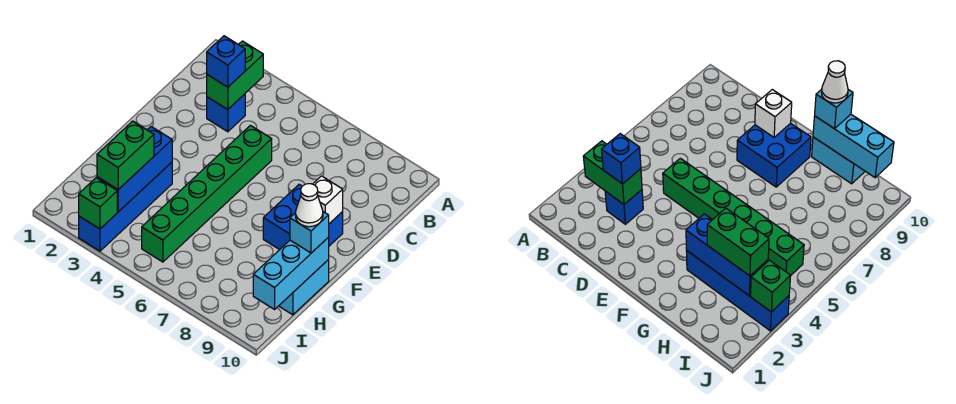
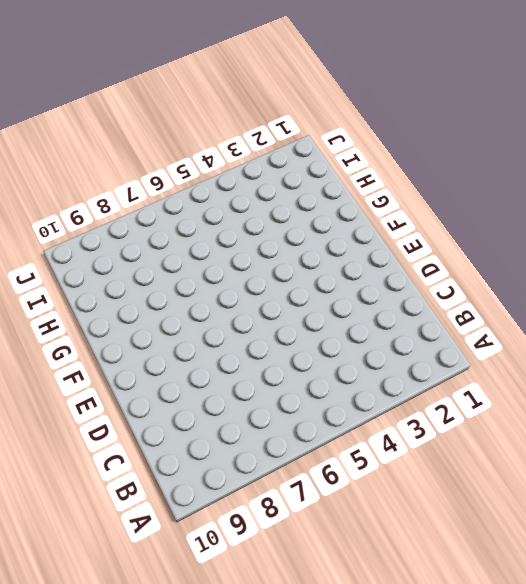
none -> blue brick C3 level 1
none -> green brick D5:I5 level 1
none -> blue brick E8:F9 level 1

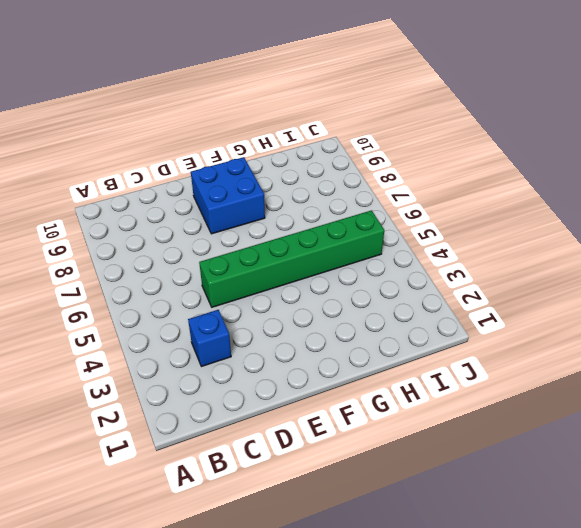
none -> blue brick G3:J3 level 1
none -> cyan brick G10:H10 level 1
none -> green brick B3:C3 level 2

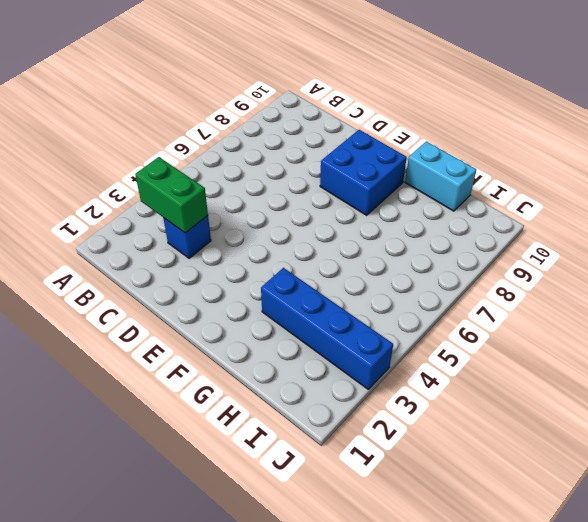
none -> green brick D5:I5 level 1
none -> white brick E9 level 2
none -> blue brick G3:I3 level 2

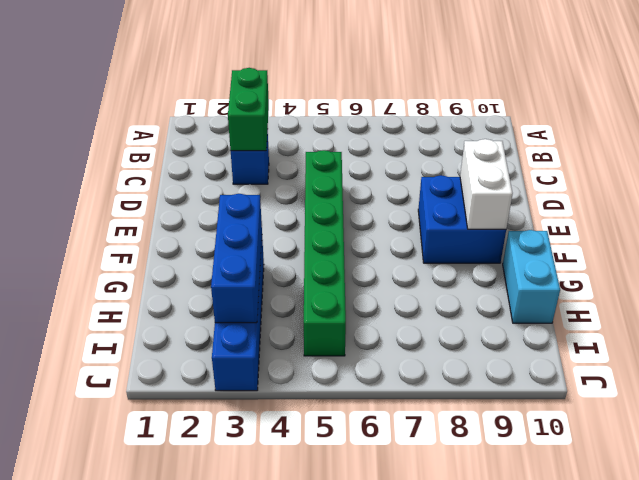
white brick E9:F9 level 2 -> white brick E9 level 2
none -> cyan brick G10:I10 level 2
none -> green brick J3 level 2
none -> blue brick C3 level 3

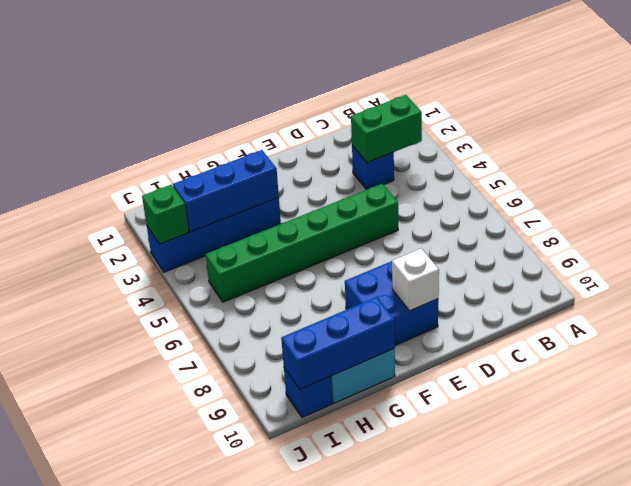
blue brick G10:I10 level 2 -> cyan brick G10:I10 level 2
blue brick I10 level 1 -> blue brick C3 level 3
none -> cyan brick G10 level 3
none -> green brick H3:I3 level 3
none -> white cone G10 level 4

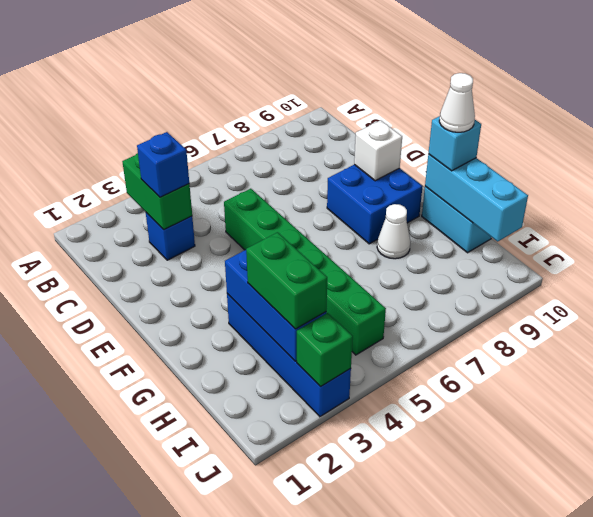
white cone G8 level 1 -> none

